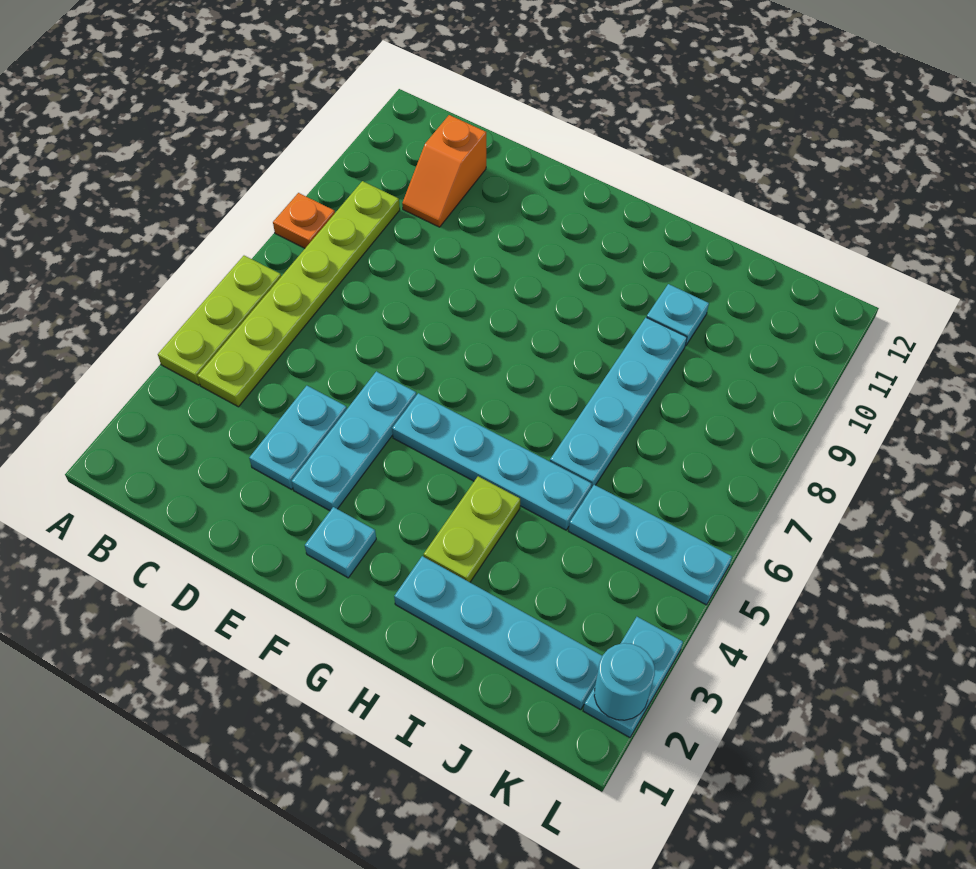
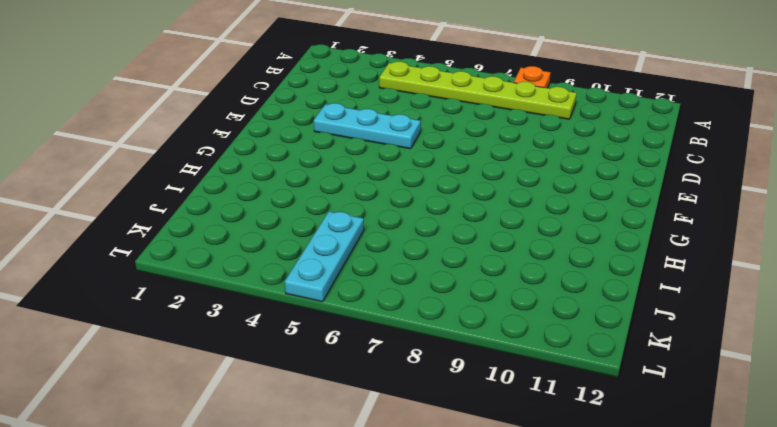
none -> lime plate A4:A6 level 1
none -> orange slope C10:C11 level 1 top 11
none -> cyan plate D3:D4 level 1

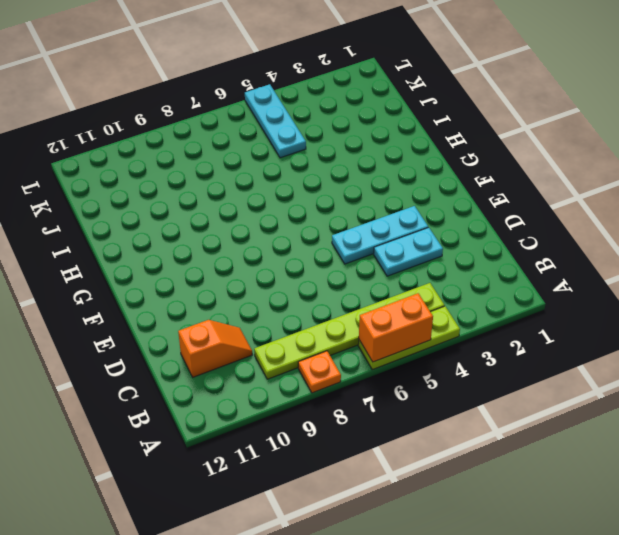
orange brick A5:A6 level 2 -> none
none -> cyan plate F2 level 1
none -> cyan plate F5:I5 level 1
none -> cyan plate H2:K2 level 1

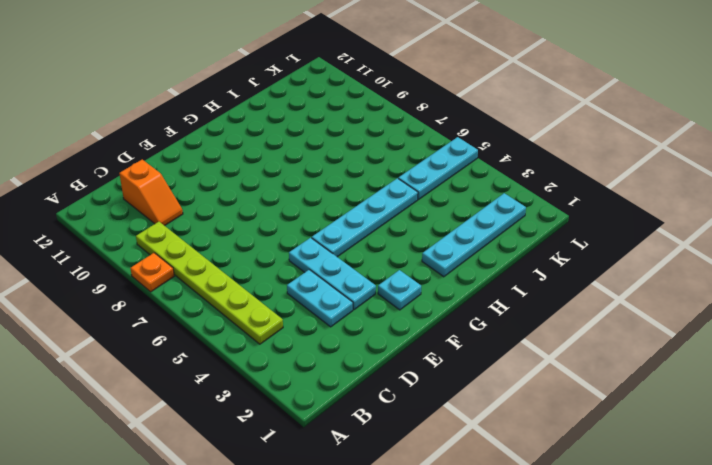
none -> lime plate A4:A6 level 1
none -> lime plate H3:H4 level 1
none -> cyan plate I6:I9 level 1

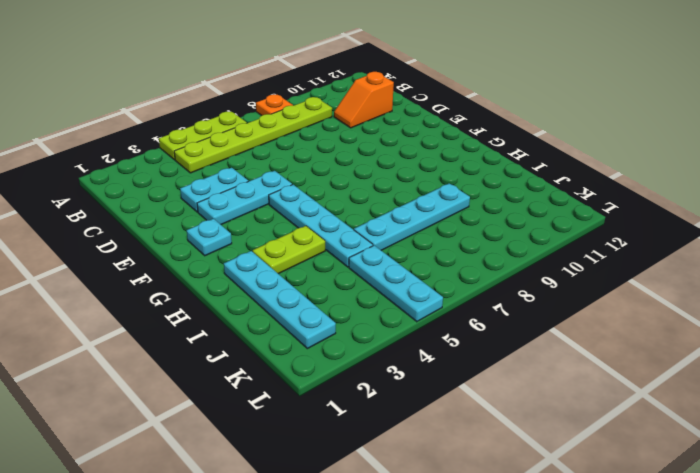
none -> cyan plate I10 level 1
none -> cyan plate L2:L3 level 1
none -> cyan round brick L2 level 2

